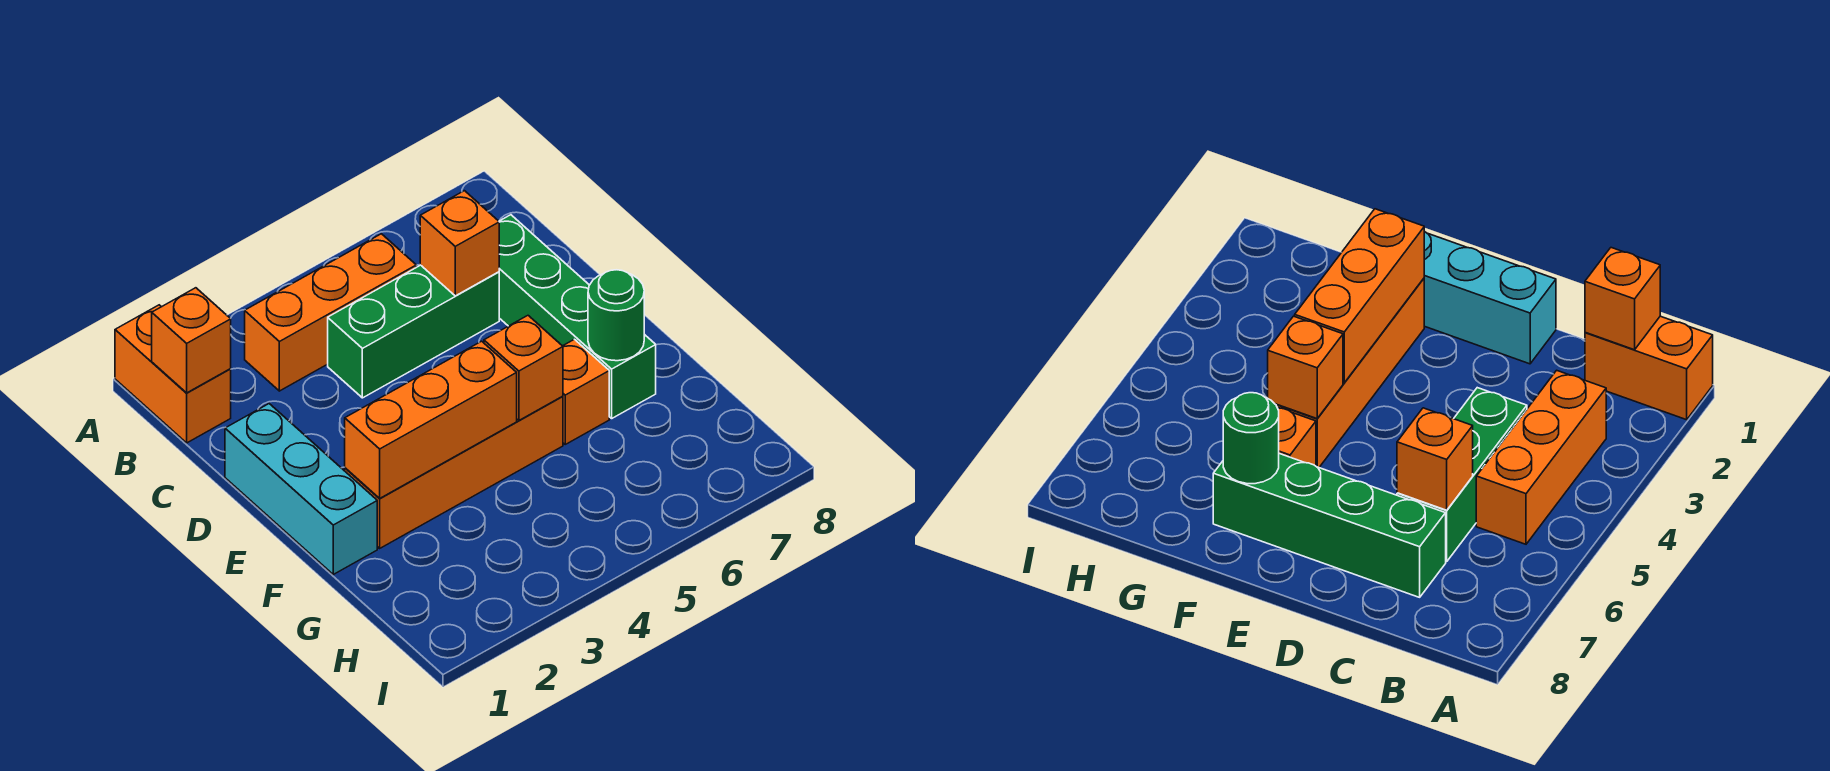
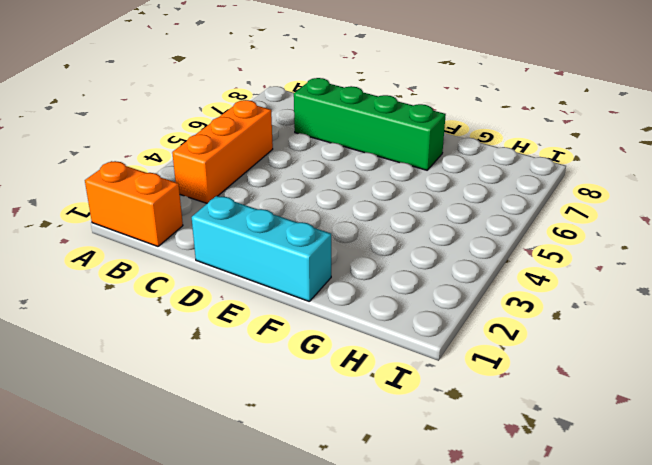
none -> green brick C4:C6 level 1
none -> orange brick F2:F5 level 1
none -> orange brick F6 level 1

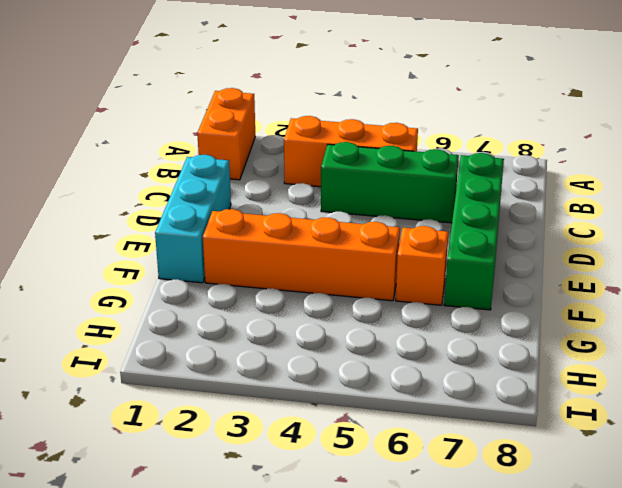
none -> orange brick B1 level 2
none -> orange brick C6 level 2
none -> orange brick F2:F4 level 2

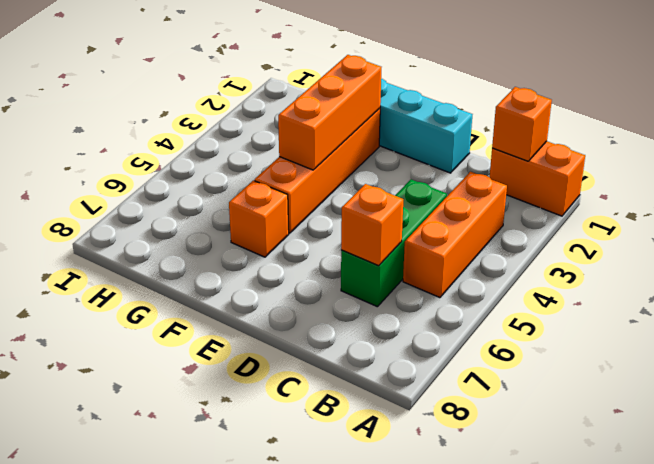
none -> green brick C7:F7 level 1
none -> orange brick F5 level 2
none -> green round brick F7 level 2

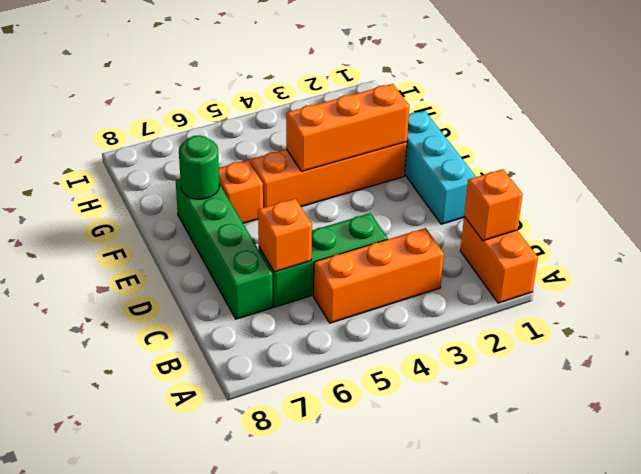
none -> orange brick F5 level 2

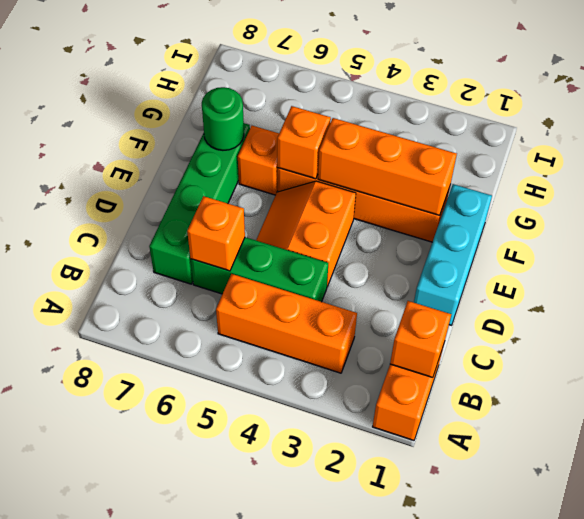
orange slope D4:E5 level 1 top 4 -> none

